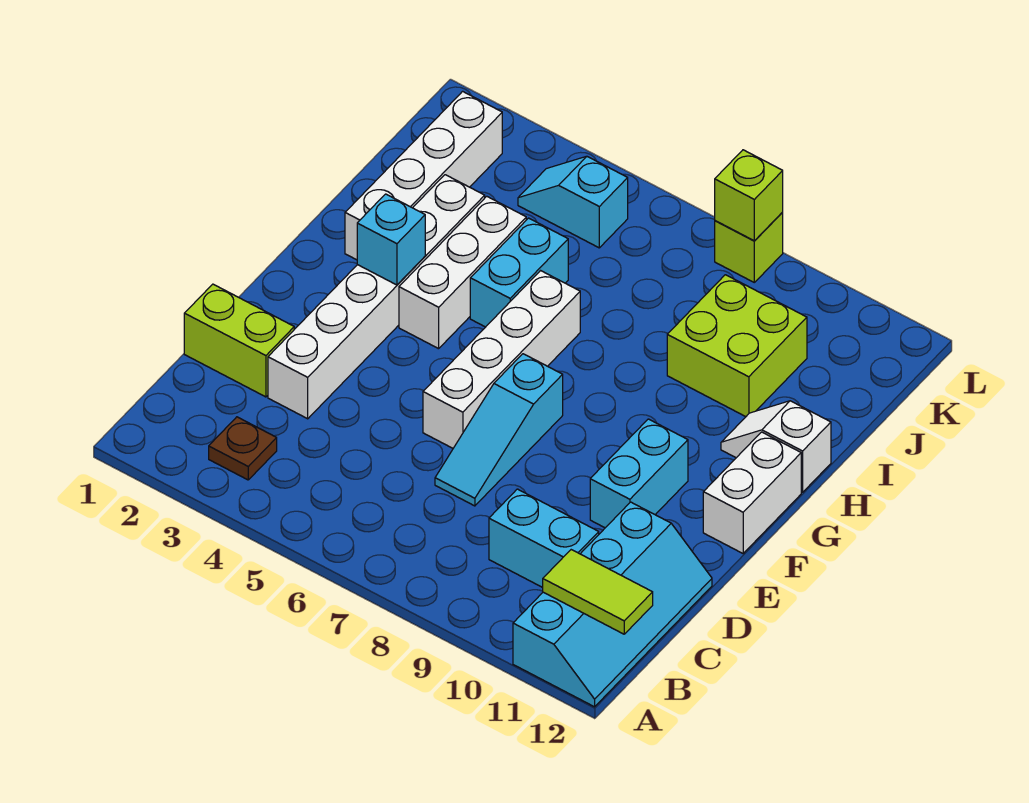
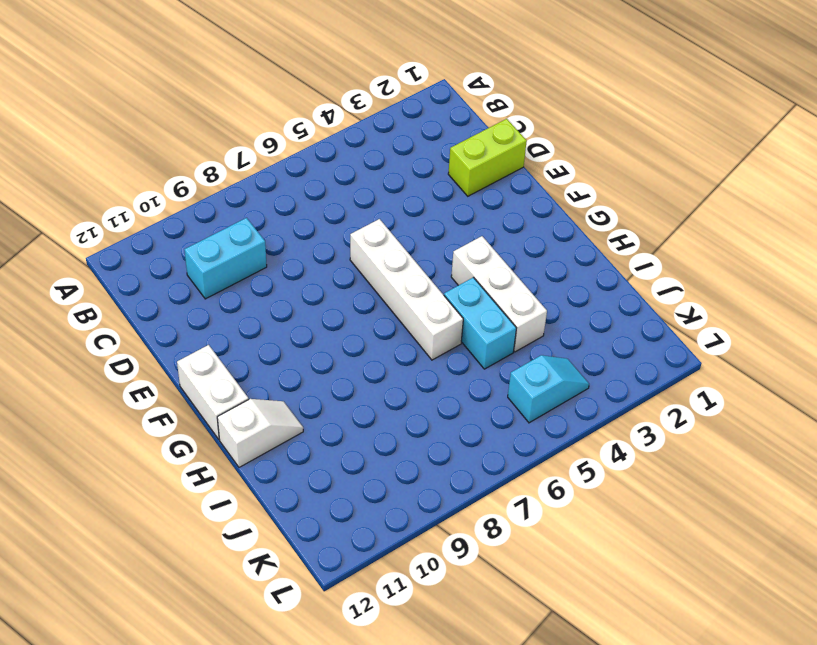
none -> cyan slope A11:D12 level 1 top 11
none -> brown plate B3 level 1
none -> white brick D3:I3 level 1

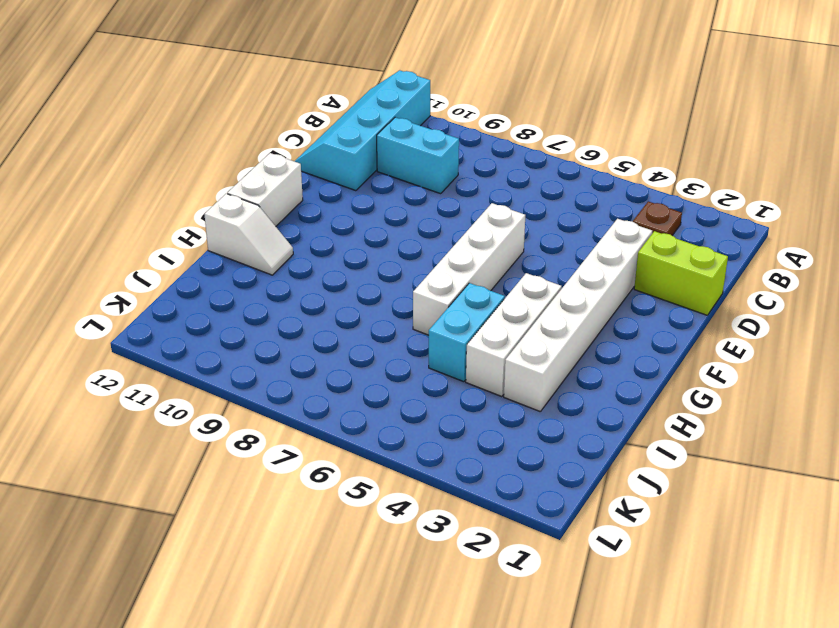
none -> cyan slope D7:F7 level 1 top F
none -> cyan brick E10:F10 level 1
none -> white brick H2:K2 level 1

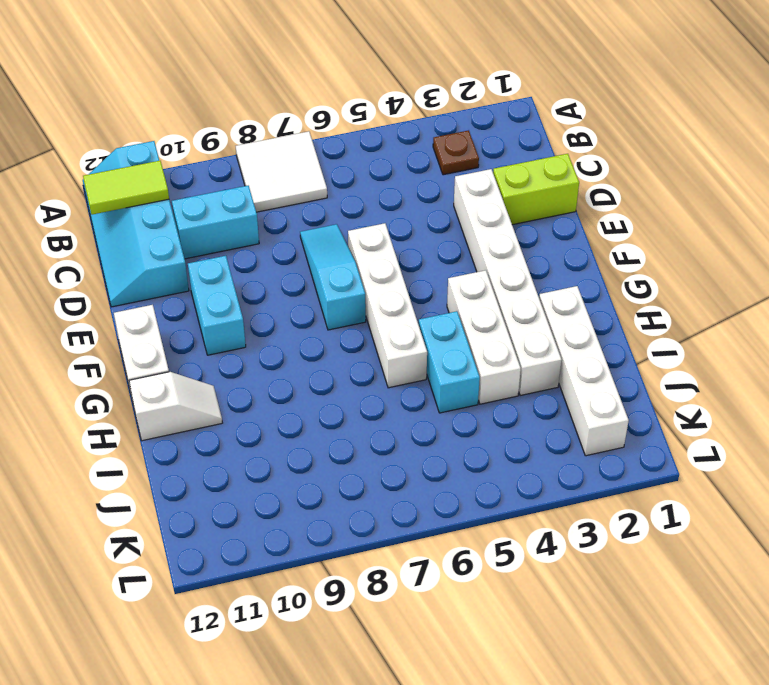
white tile A7:B8 level 1 -> none
none -> lime brick I9:J10 level 1
none -> cyan slope K4:K5 level 1 top 5
none -> lime brick L8 level 1

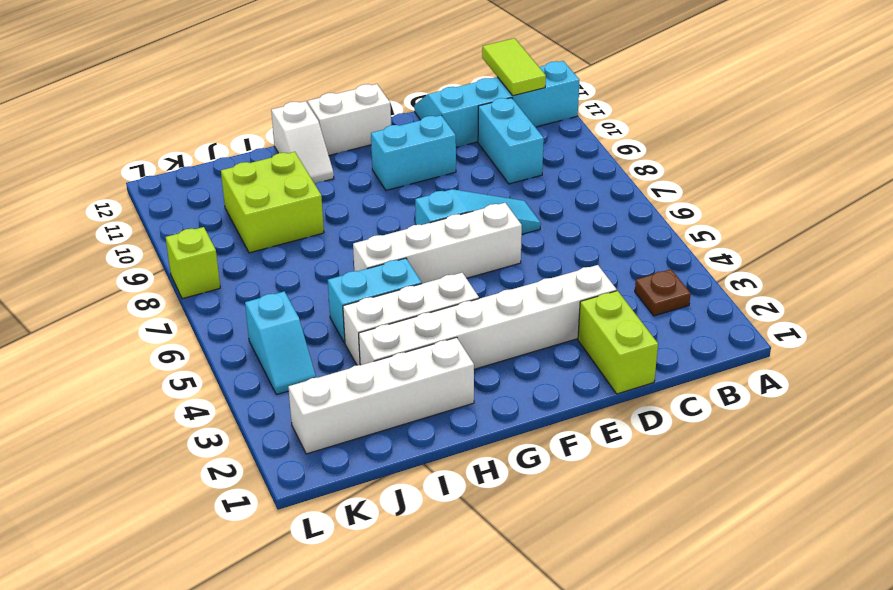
none -> cyan brick G3 level 2
none -> lime brick L8 level 2

